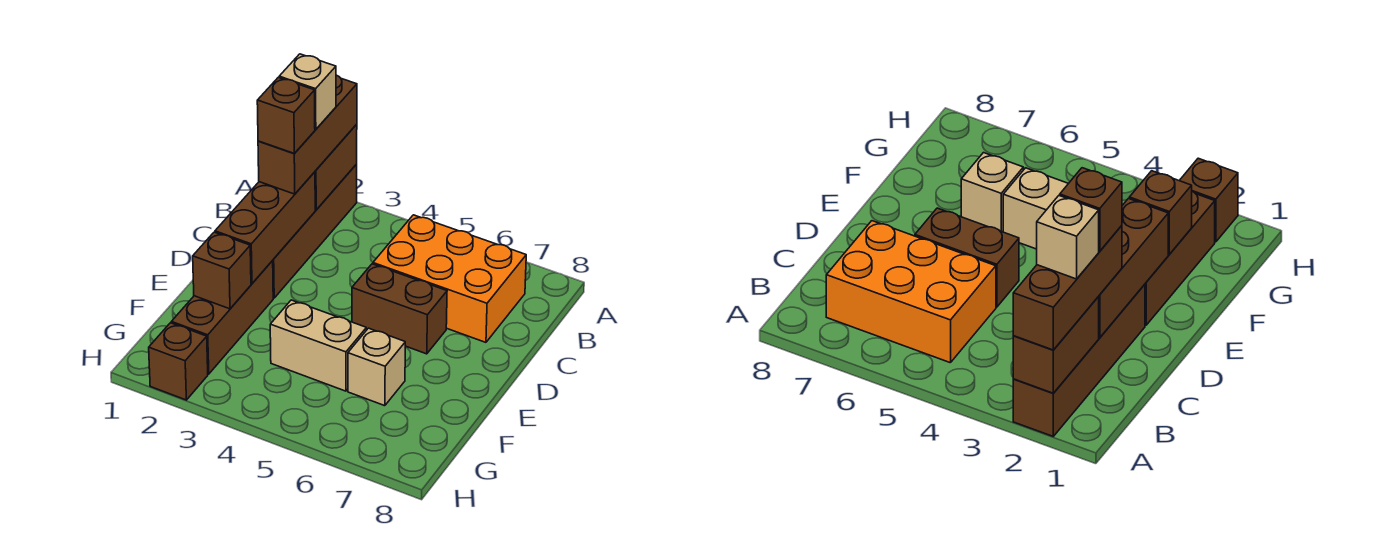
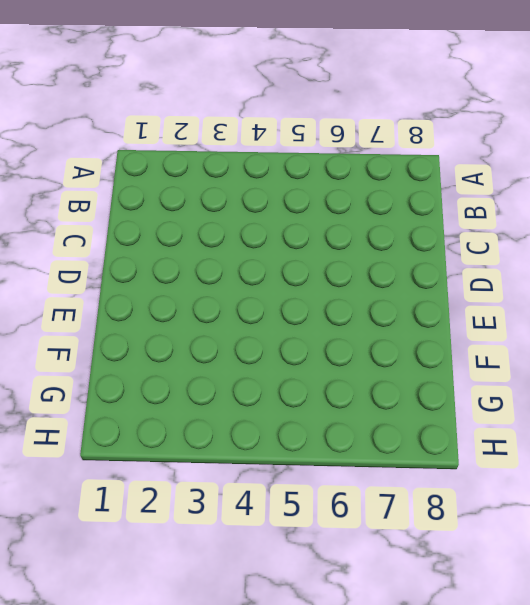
none -> brown brick A2:D2 level 1
none -> orange brick B5:C7 level 1
none -> brown brick D5:D6 level 1

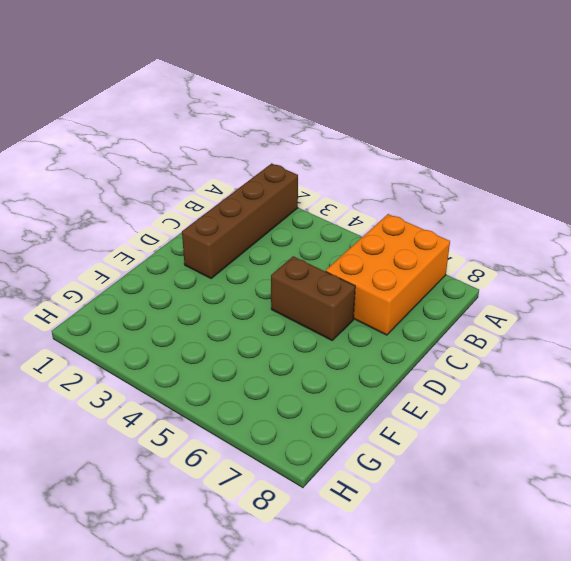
orange brick A6:C7 level 1 -> orange brick B5:C7 level 1
none -> brown brick E2:G2 level 1
none -> tan brick F4:F5 level 1
none -> tan brick F6 level 1

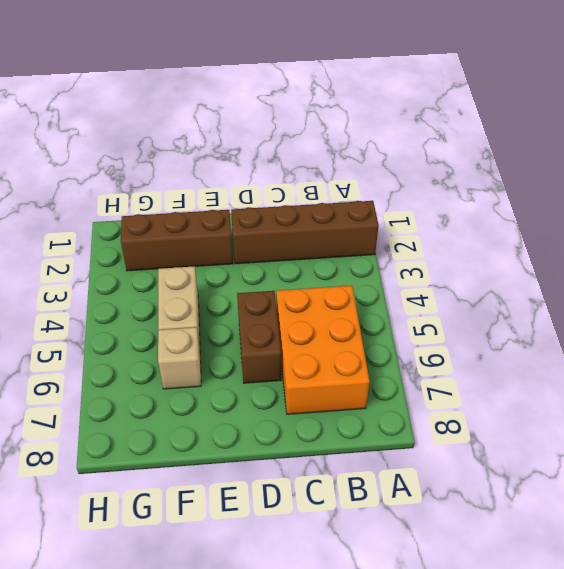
none -> brown brick H2 level 1
none -> brown brick A2:B2 level 2
none -> brown brick C2:E2 level 2

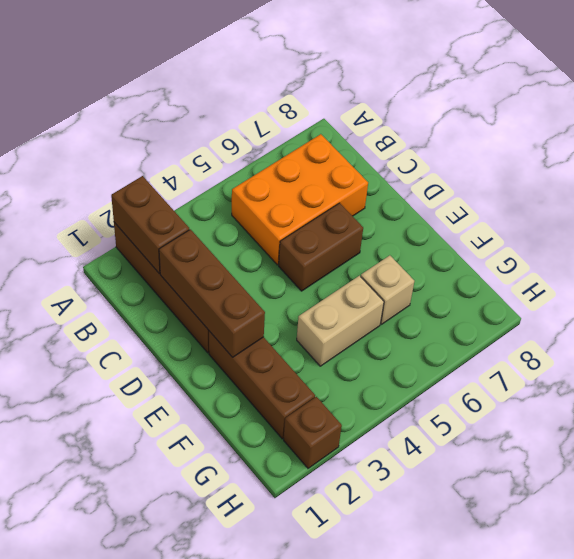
none -> brown brick F2 level 2
none -> brown brick A2:C2 level 3
none -> tan brick B2 level 4

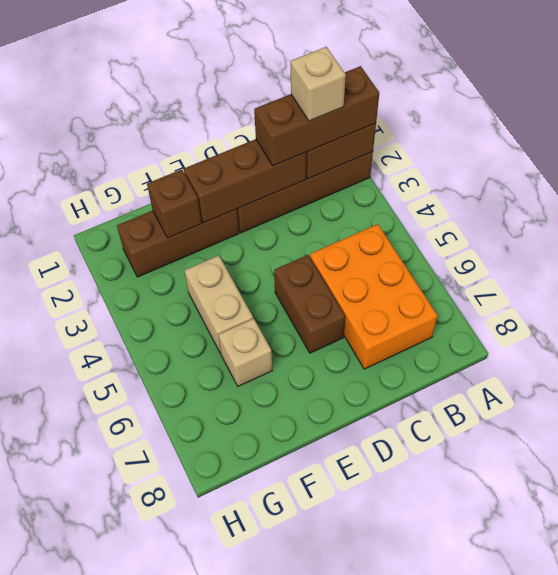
none -> brown brick H2 level 1
none -> brown brick C2 level 4

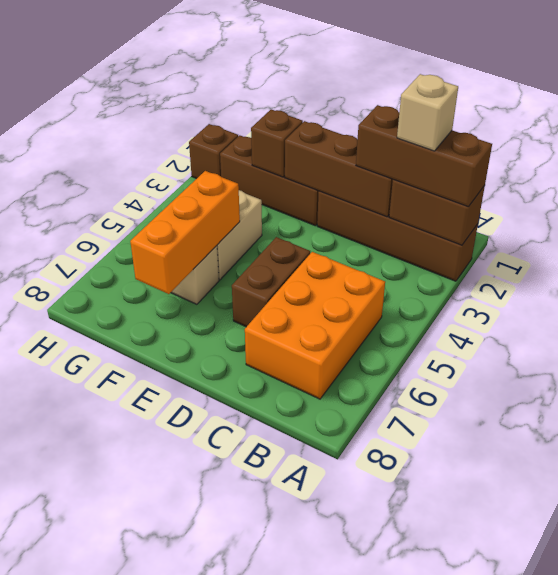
orange brick F5:F7 level 2 -> none
none -> brown brick C2 level 4

